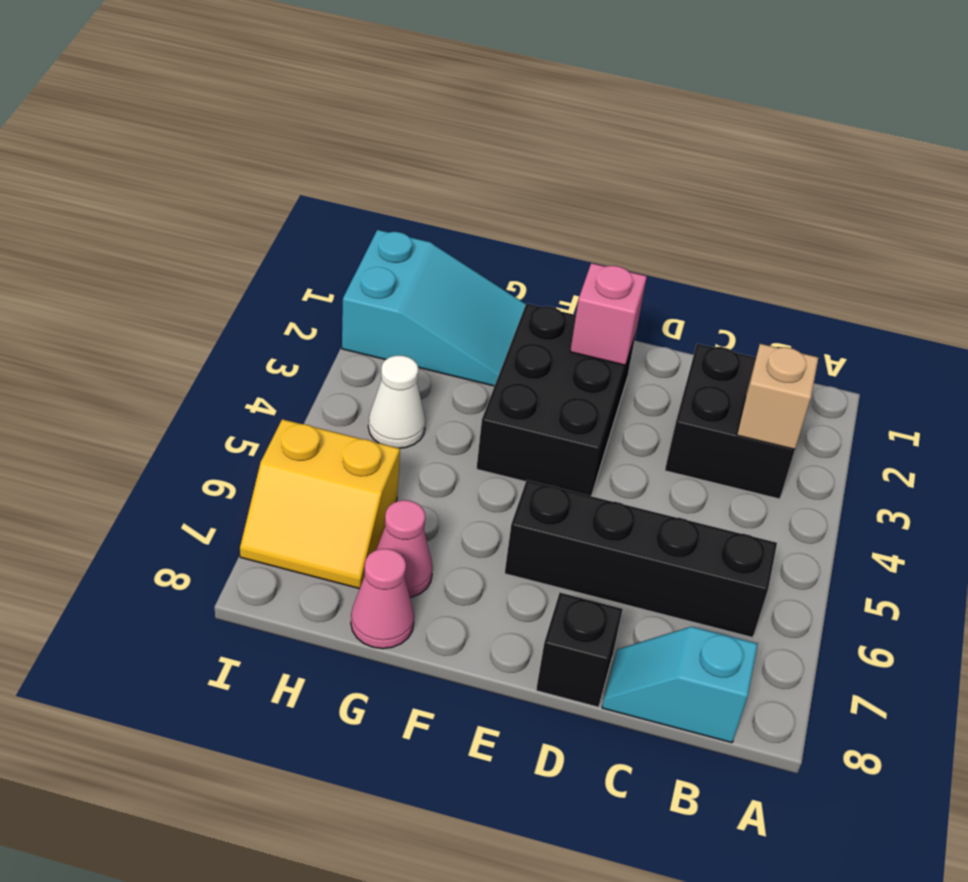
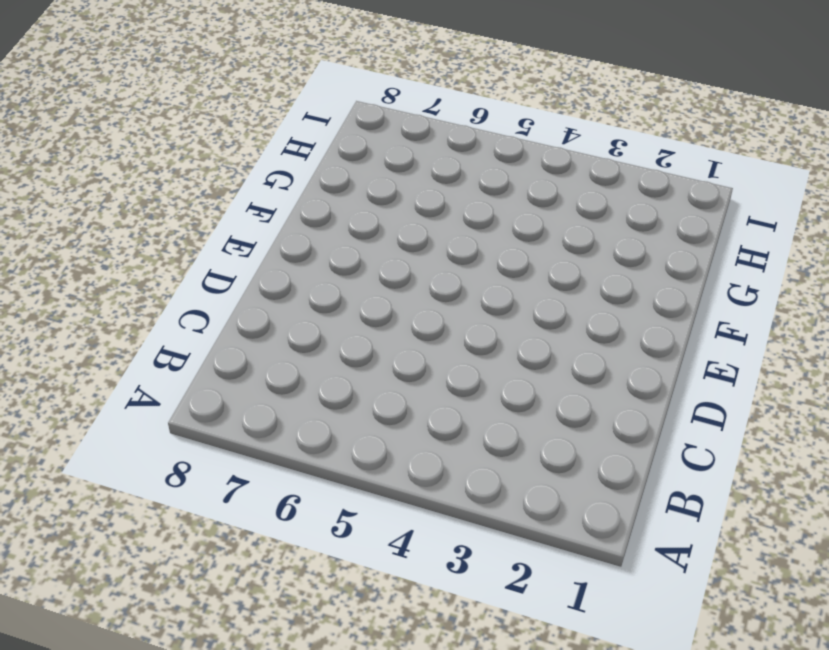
none -> black brick B2:C3 level 1
none -> black brick B6:E6 level 1
none -> cyan slope B8:C8 level 1 top B

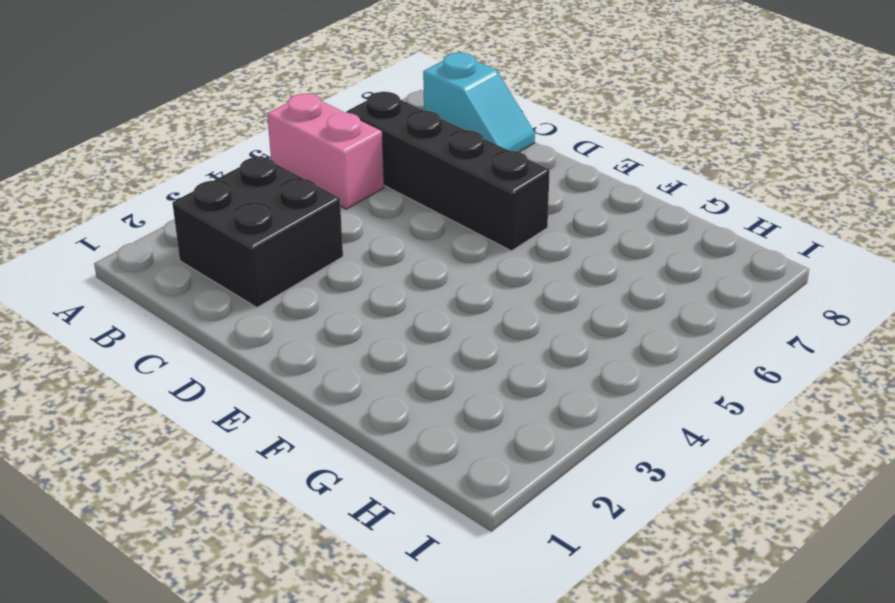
pink brick A5:B5 level 1 -> none
none -> black brick D8 level 1
none -> black brick E2:F4 level 1
none -> cyan slope G1:I2 level 1 top I

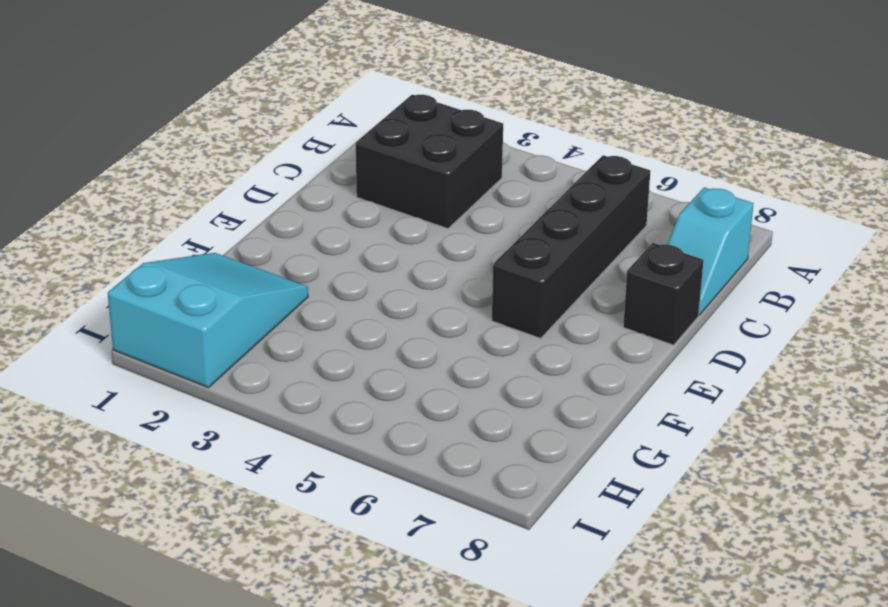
none -> black brick E2:F4 level 1
none -> pink cone G7 level 1
none -> pink cone G8 level 1

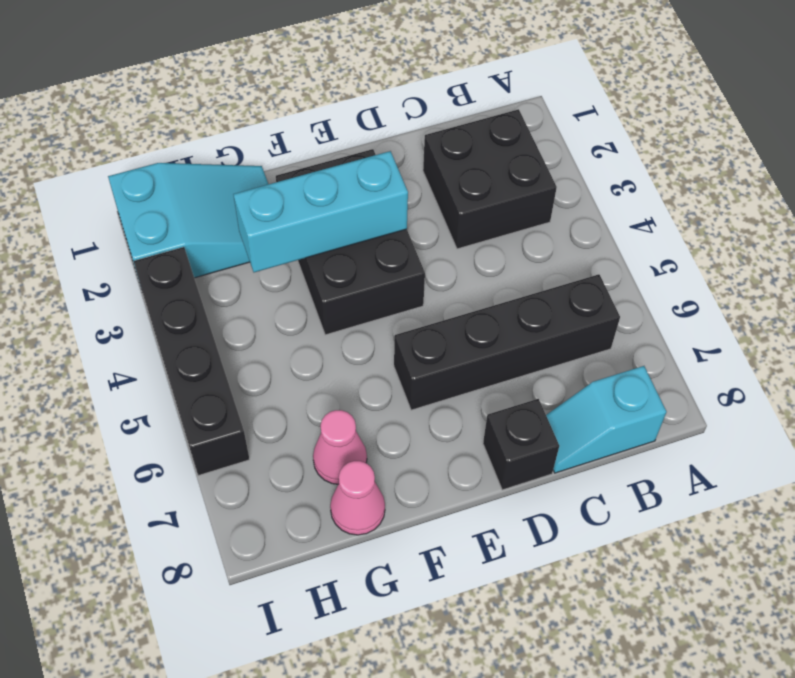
cyan brick E3:G3 level 2 -> none
black brick I3:I6 level 1 -> yellow slope H6:I7 level 1 top 6
none -> white cone H4 level 1
none -> tan brick B3 level 2
none -> pink brick E2 level 2

